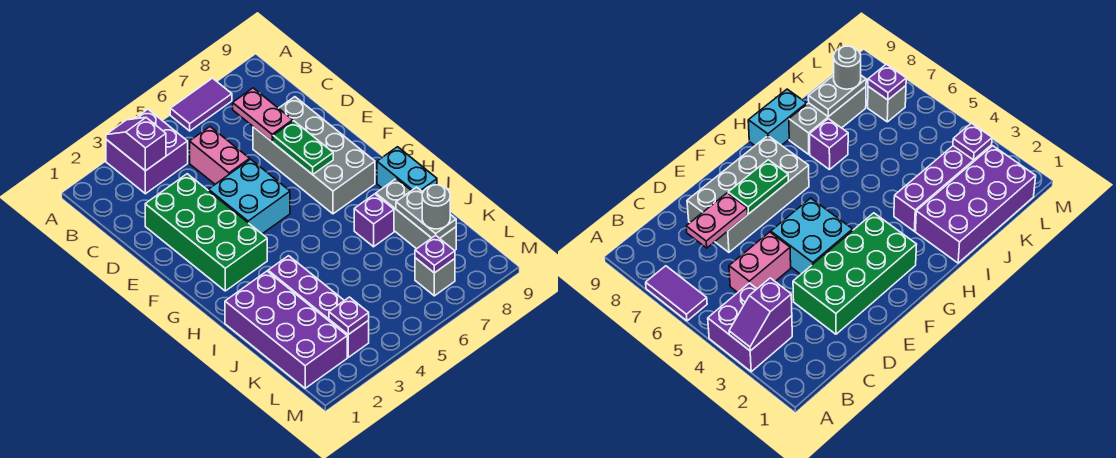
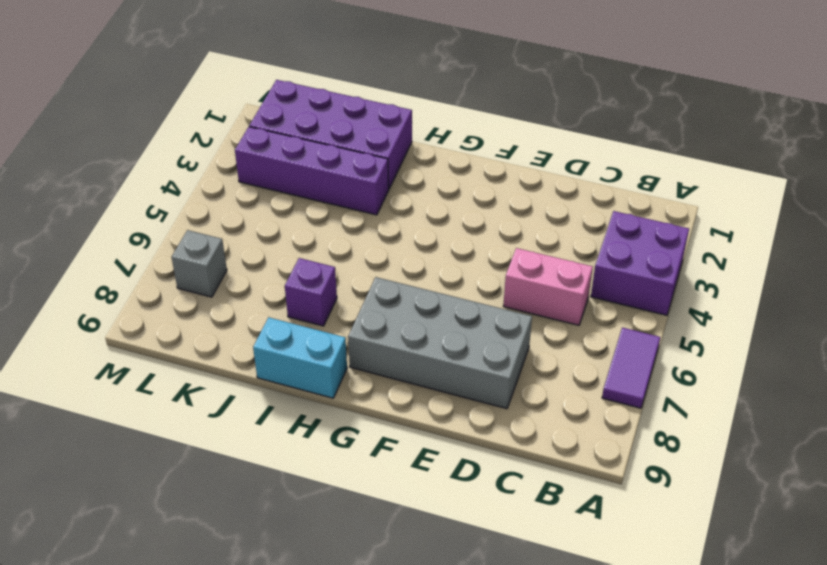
none -> green brick D2:G3 level 1
none -> cyan brick E4:F5 level 1
none -> grey brick I8:K8 level 1

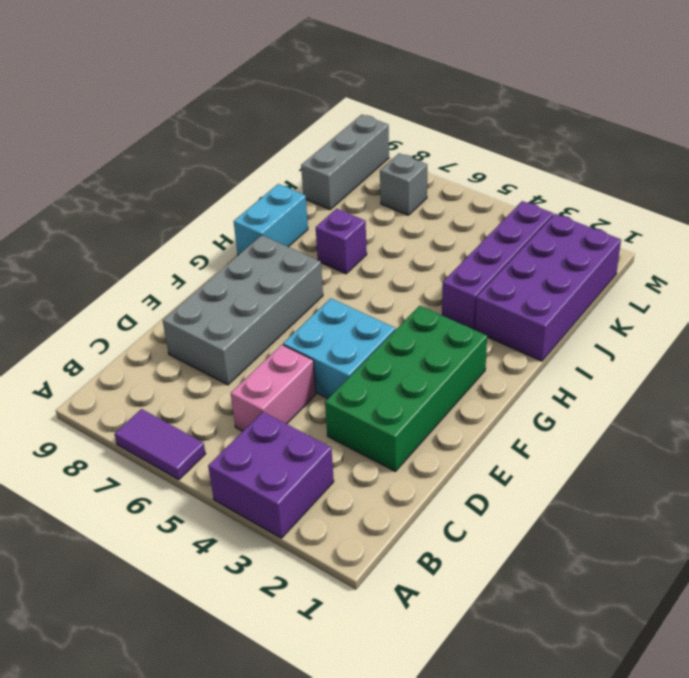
grey brick K9:M9 level 1 -> grey brick I8:K8 level 1
none -> purple slope A3:B3 level 2 top B
none -> pink plate C7:D7 level 2
none -> green plate E7:F7 level 2

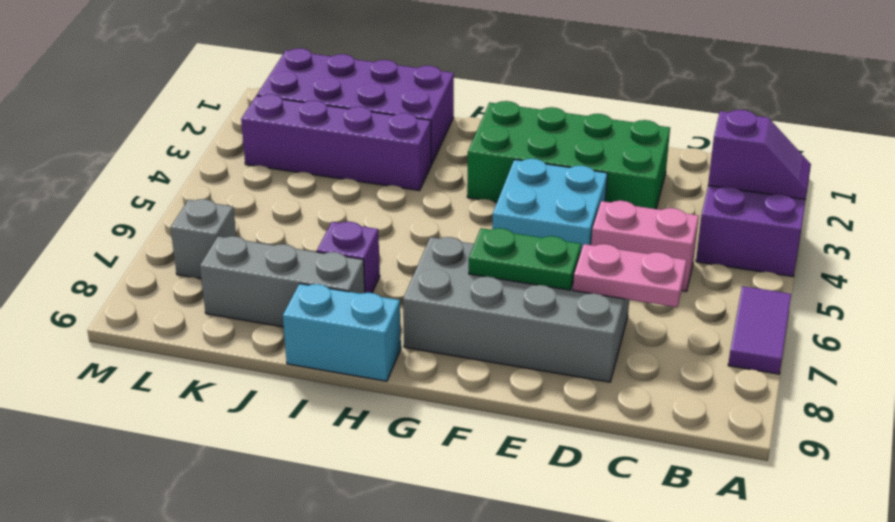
none -> grey plate J8:K8 level 2
none -> purple plate L3 level 2
none -> purple plate L7 level 2

